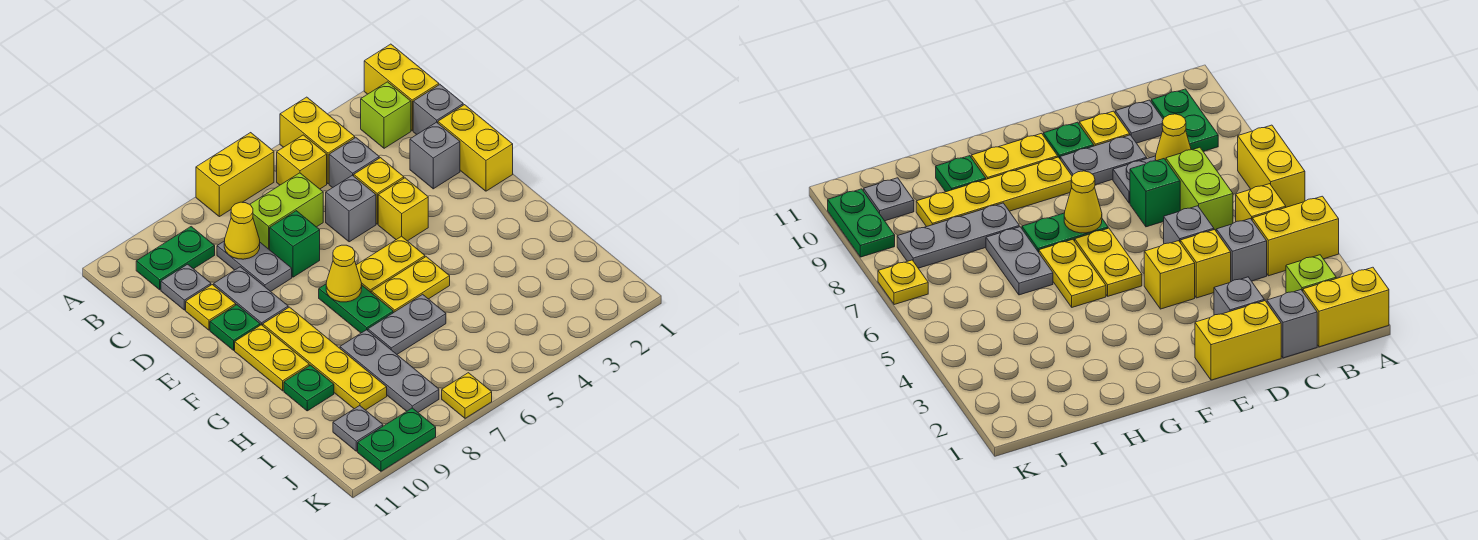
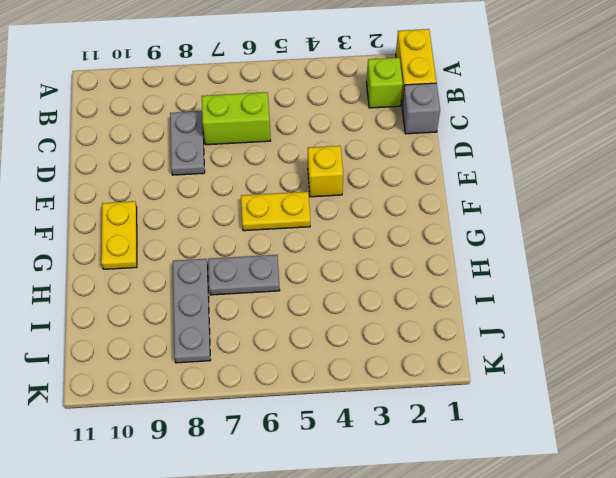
none -> yellow brick A4:B4 level 1
none -> yellow brick A6:A7 level 1
none -> yellow brick B5 level 1
none -> green plate B9:B10 level 1

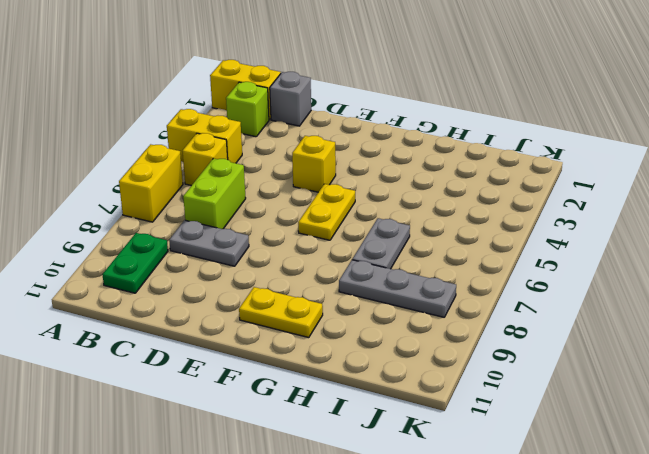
none -> grey brick C4 level 1
none -> grey plate C10 level 1
none -> yellow brick D1:E1 level 1
none -> grey brick D2 level 1

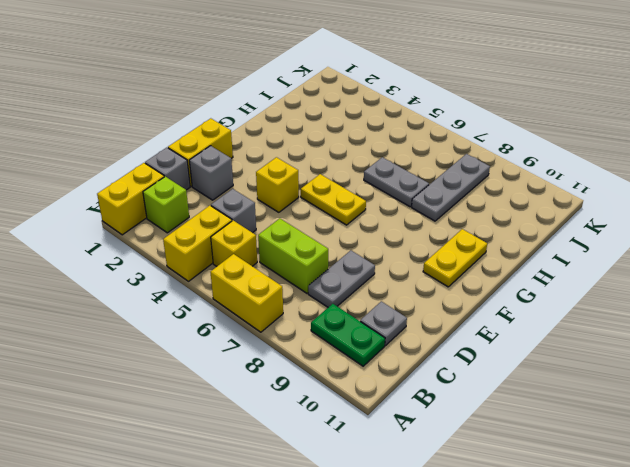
none -> yellow brick D4 level 1
none -> grey brick D5 level 1
none -> green brick D7 level 1
none -> grey plate D9:E9 level 1

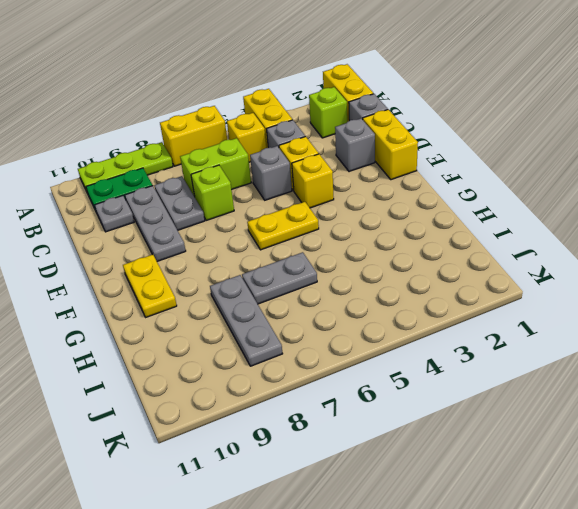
lime plate A8:A10 level 1 -> none
grey plate C9:E9 level 1 -> grey plate D9:E9 level 1
lime brick D7 level 1 -> green brick D7 level 1
none -> yellow plate D10 level 1
none -> green plate E10 level 1
none -> green plate F7:G7 level 1
none -> yellow plate F9:I9 level 1

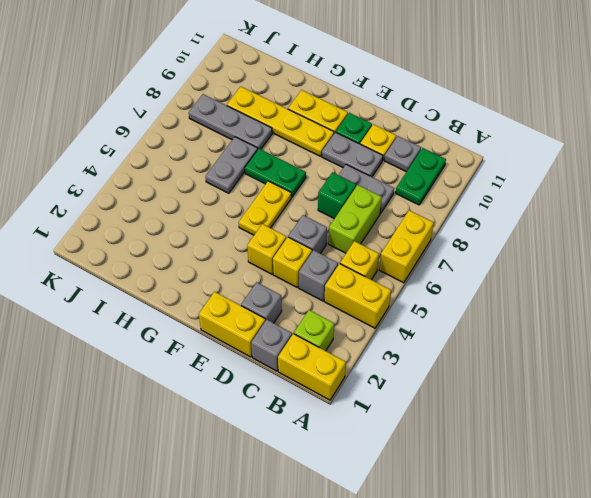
none -> yellow plate G5:G6 level 1
none -> green plate H10 level 1
none -> grey plate J10 level 1
none -> yellow plate K7 level 1

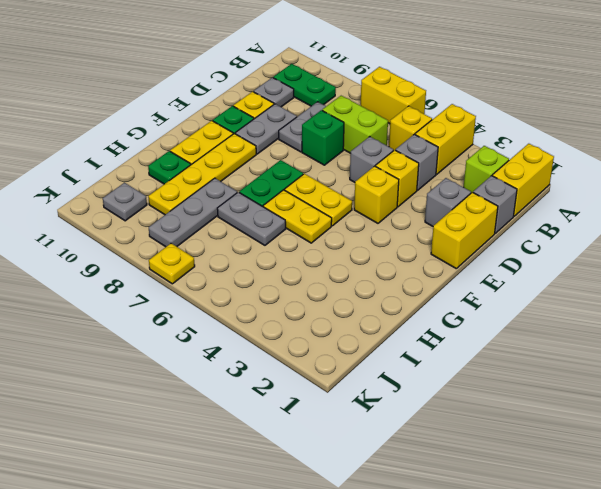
none -> green plate K9:K10 level 1
none -> yellow cone C8 level 2
none -> yellow cone F7 level 2

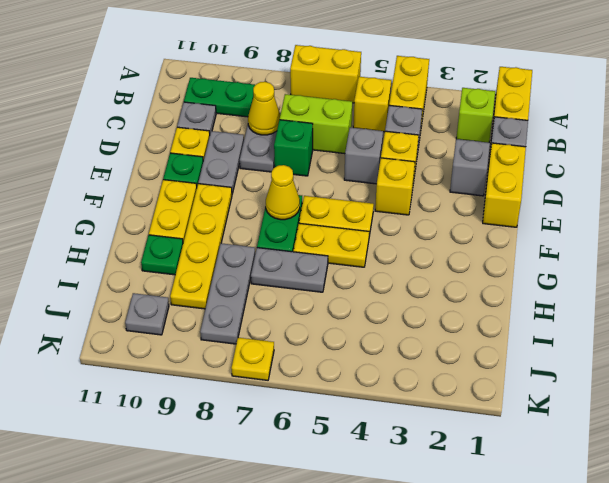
none -> green plate K9:K10 level 1

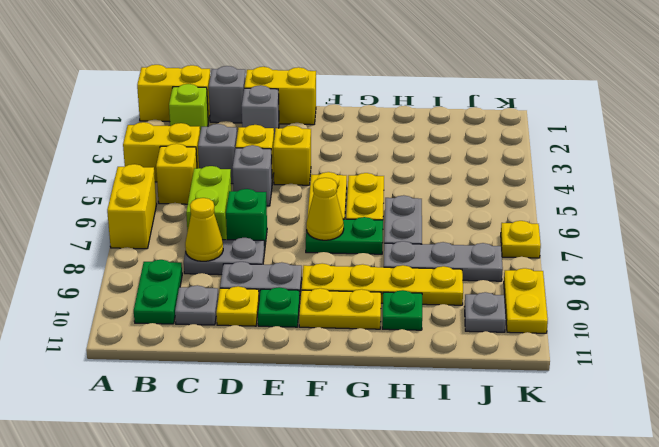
yellow plate K9:K10 level 1 -> green plate K9:K10 level 1

